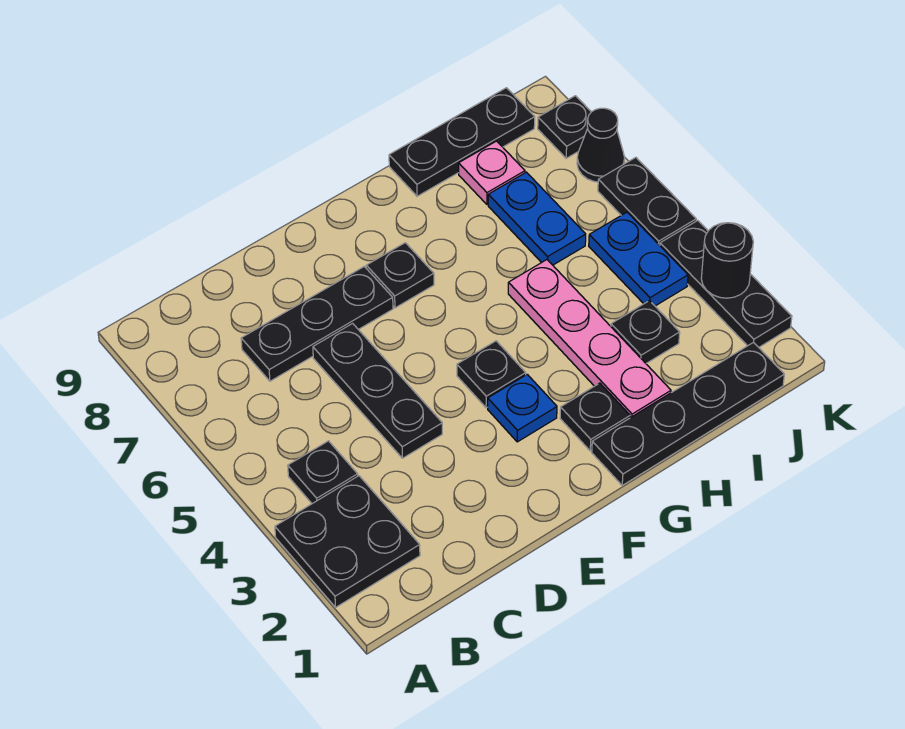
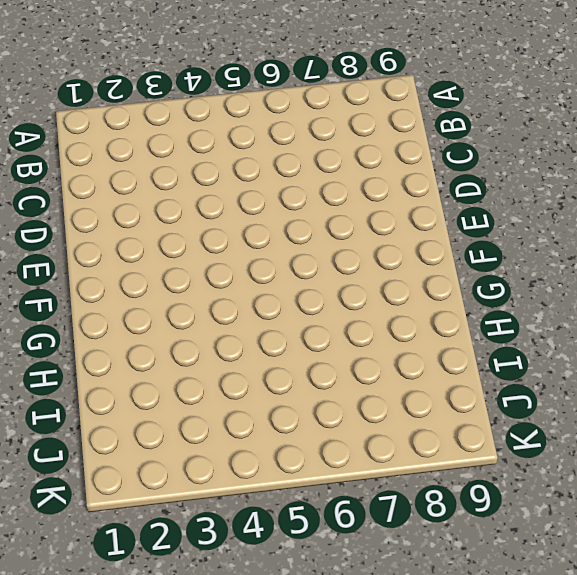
none -> black plate A2:B3 level 1
none -> black plate B4 level 1
none -> black plate C7:E7 level 1

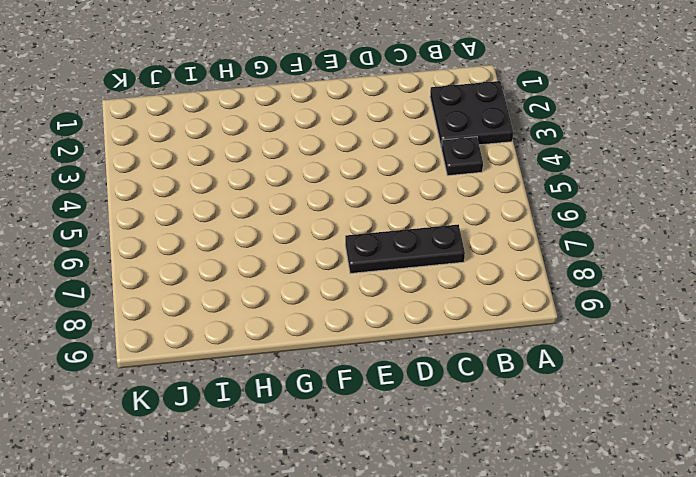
none -> black plate D4:D6 level 1
none -> blue plate F3 level 1
none -> black plate F4 level 1

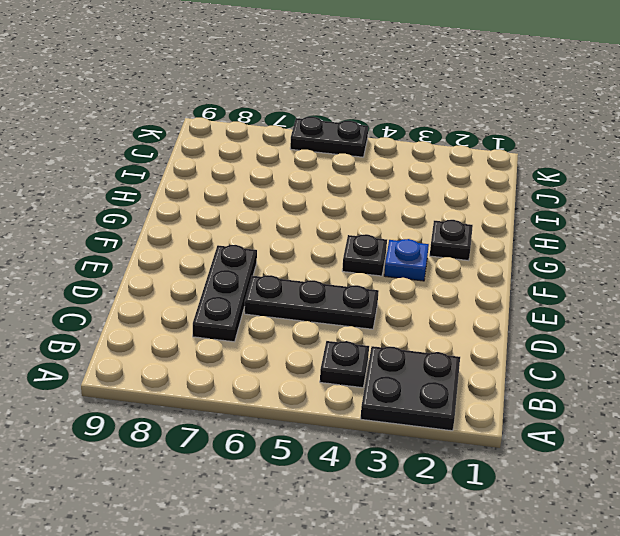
none -> black plate F7 level 1
none -> black plate G1:J1 level 1
none -> pink plate H2:H5 level 1

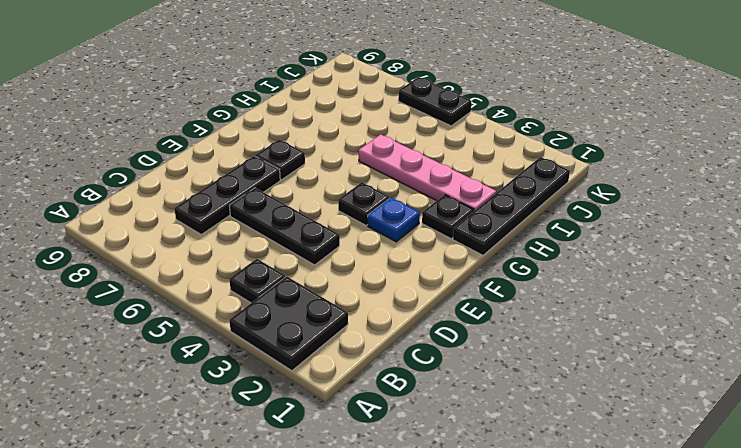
none -> black plate H9:J9 level 1
none -> black plate I3 level 1
none -> blue plate I6:I7 level 1

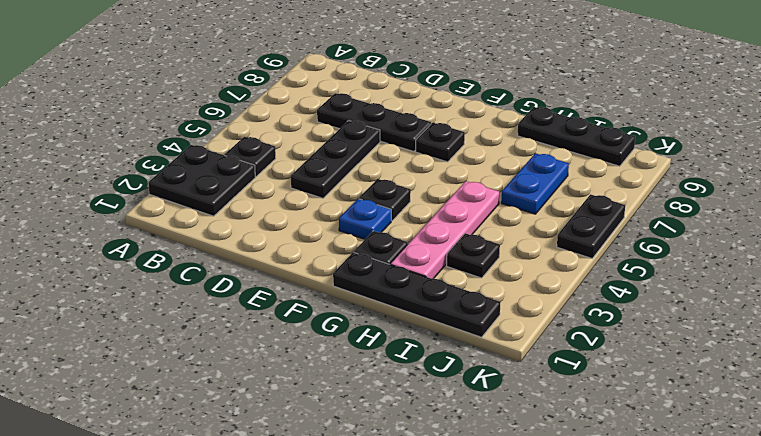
none -> pink plate I8 level 1
none -> blue plate J4:J5 level 1
none -> black plate K2:K4 level 1

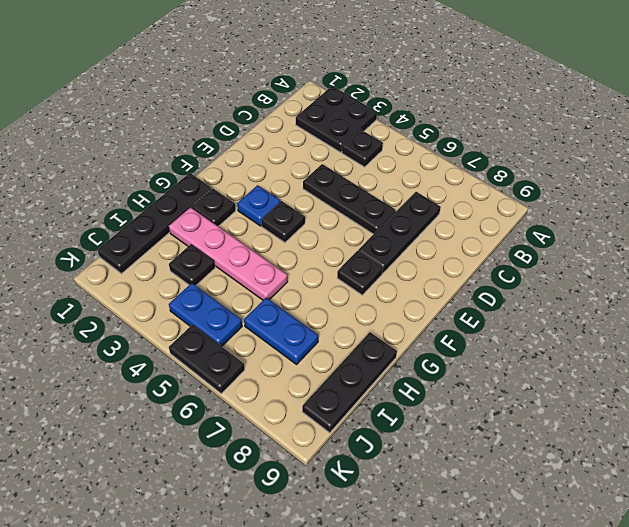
none -> pink plate I8 level 1
none -> black plate K2:K4 level 1
none -> black cone K7 level 1

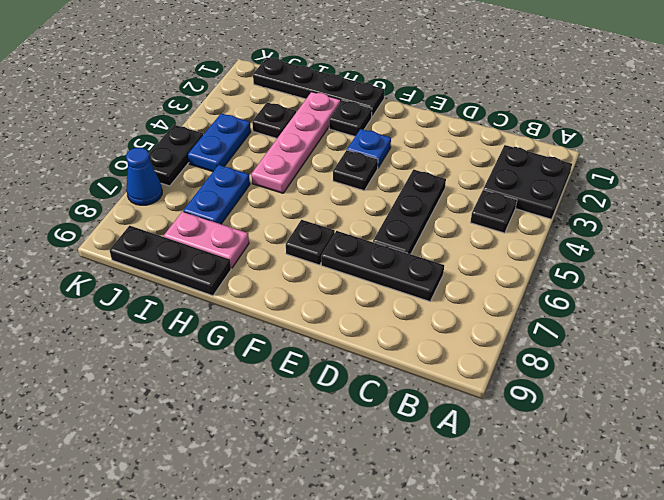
pink plate H8:I8 level 1 -> pink plate I8 level 1
blue cone K7 level 1 -> black cone K7 level 1
none -> black plate K2:K4 level 1
none -> black plate K8 level 1
none -> black round brick K3 level 2

